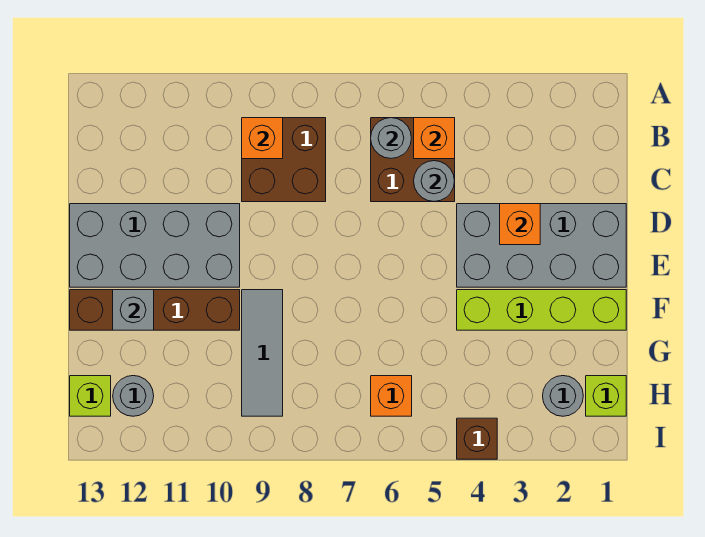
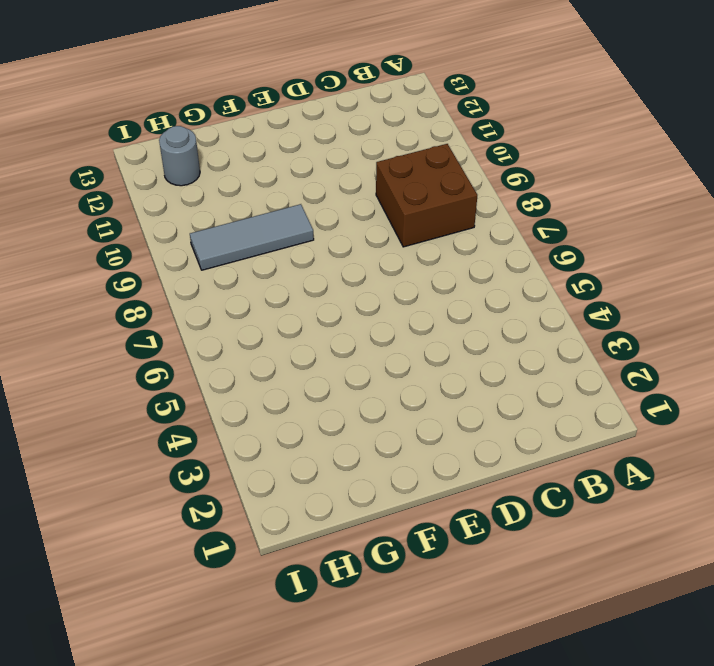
none -> brown brick B5:C6 level 1
none -> grey brick D1:E4 level 1
none -> grey brick D10:E13 level 1

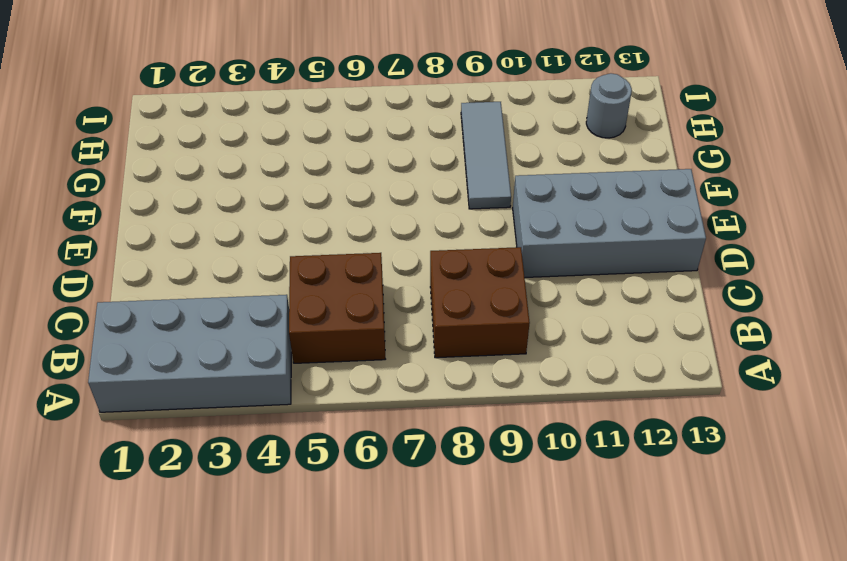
grey brick A1:B4 level 1 -> grey brick D1:E4 level 1
none -> lime brick F1:F4 level 1
none -> brown brick F10:F13 level 1
none -> lime brick H1 level 1

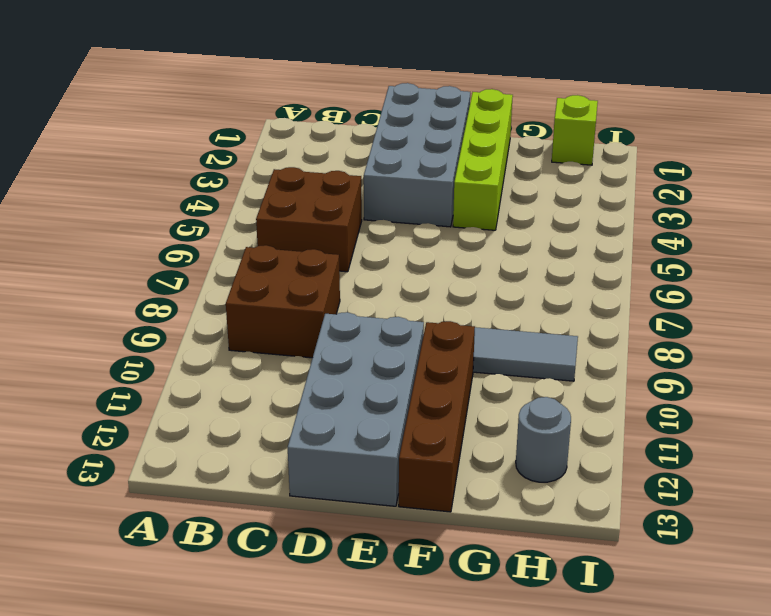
none -> grey round brick H2 level 1
none -> orange brick H6 level 1
none -> lime brick H13 level 1

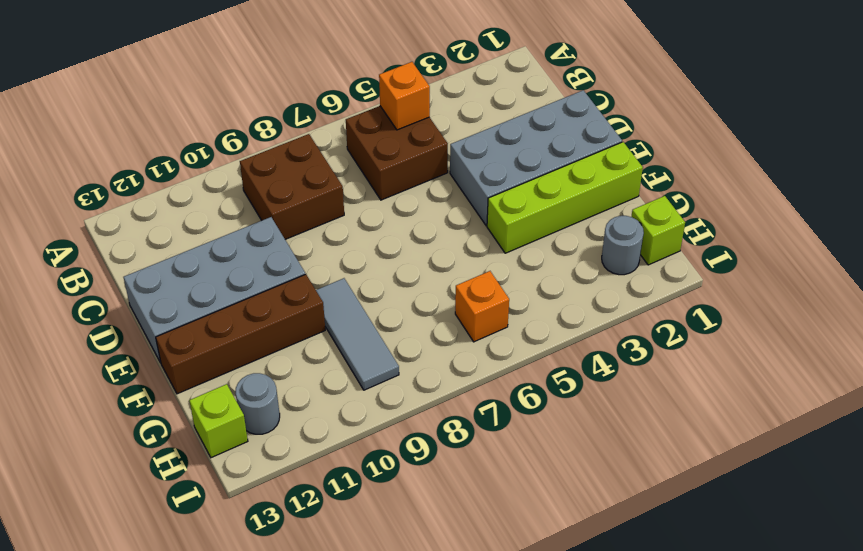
none -> brown brick I4 level 1
none -> grey round brick B6 level 2
none -> orange brick B9 level 2

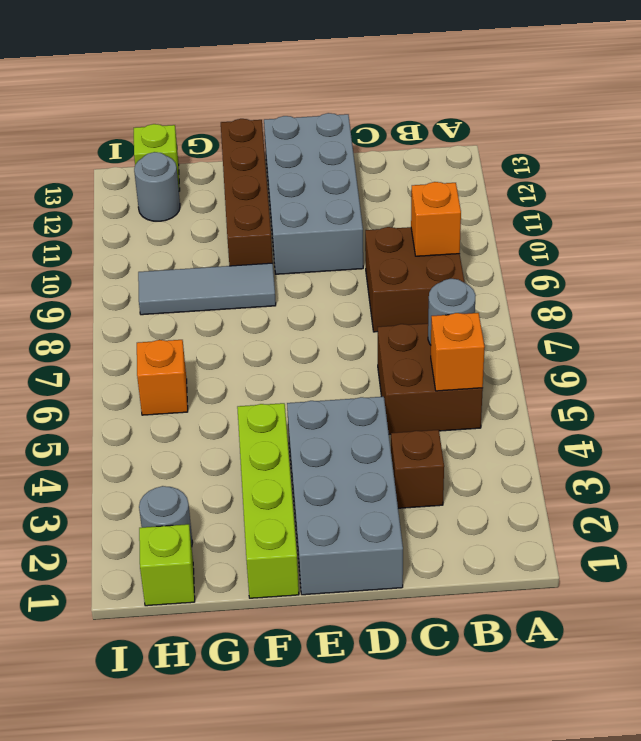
brown brick C3 level 1 -> brown brick I4 level 1
none -> grey round brick C5 level 2
none -> orange brick D3 level 2
none -> grey brick F12 level 2

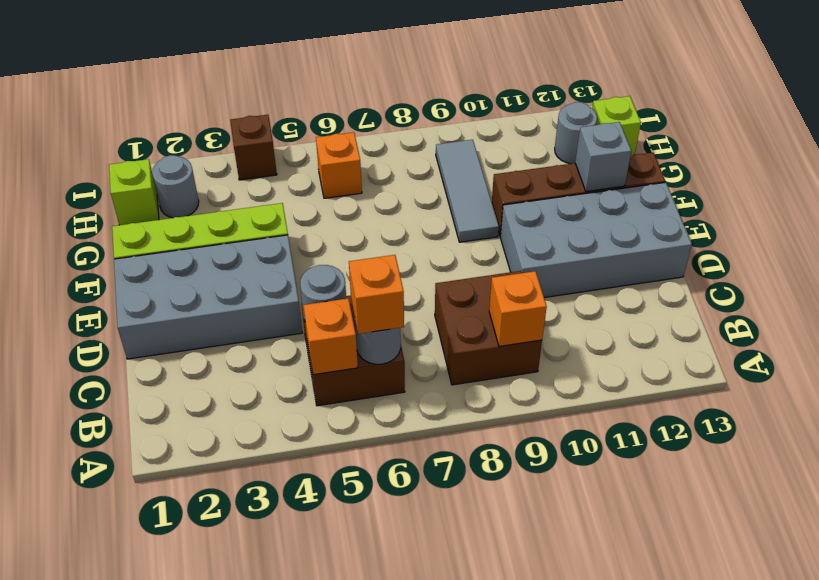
orange brick B6 level 3 -> orange brick D3 level 2

